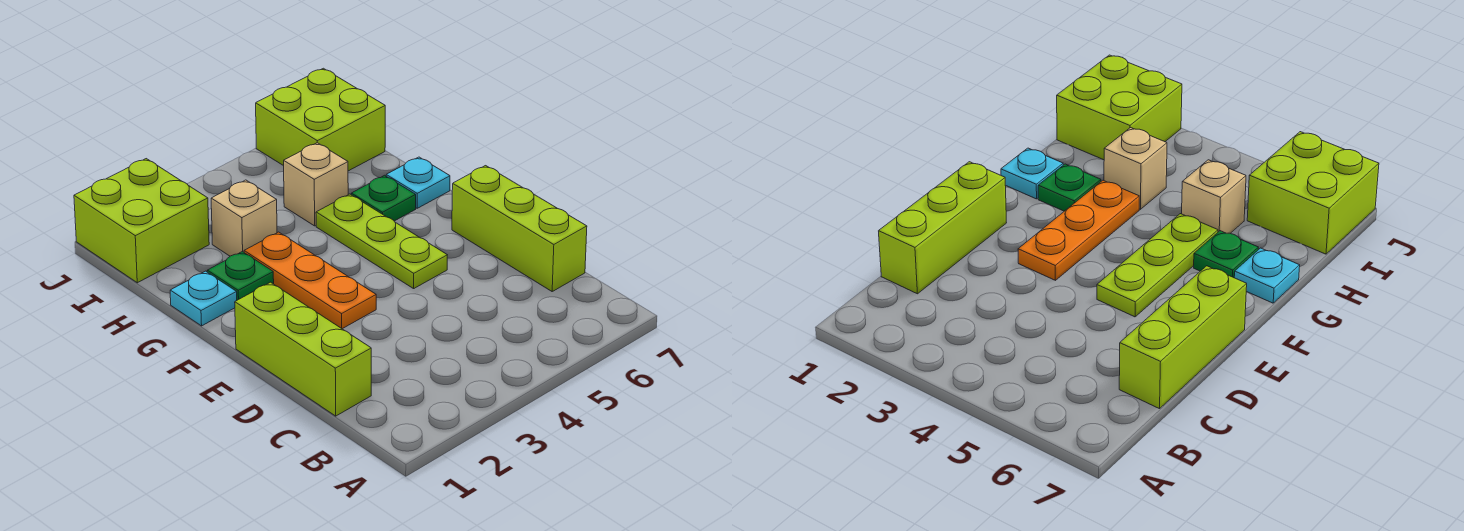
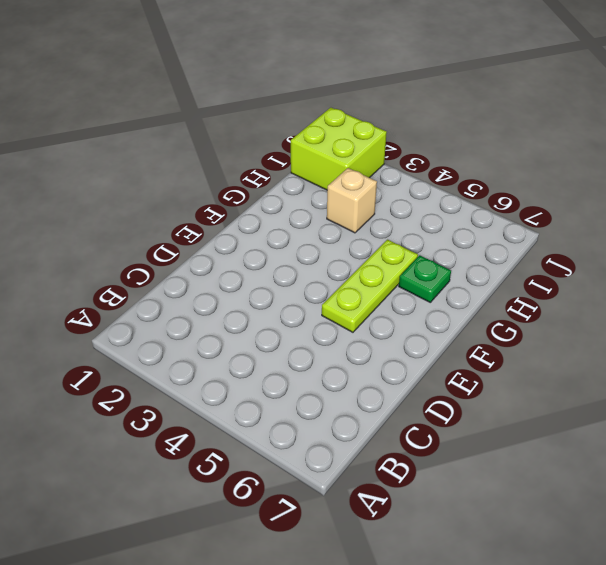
none -> lime brick C1:E1 level 1
none -> lime brick C7:E7 level 1
none -> orange plate E3:G3 level 1

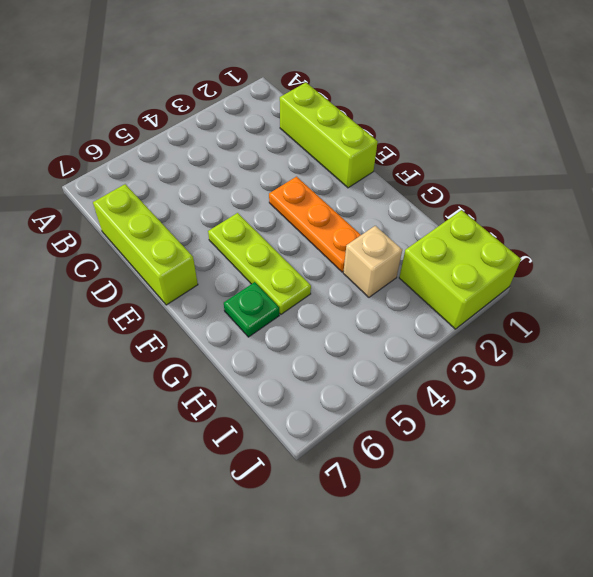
none -> cyan plate G1 level 1
none -> green plate G2 level 1
none -> cyan plate G7 level 1

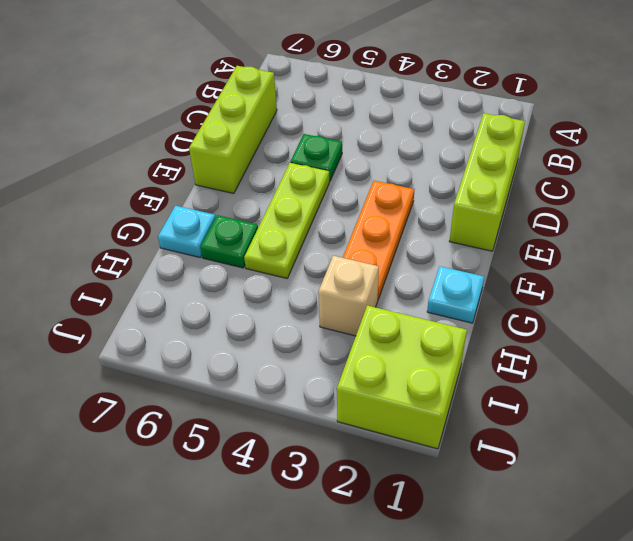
green plate D5 level 1 -> green plate G2 level 1
none -> tan brick H5 level 1
none -> lime brick I6:J7 level 1

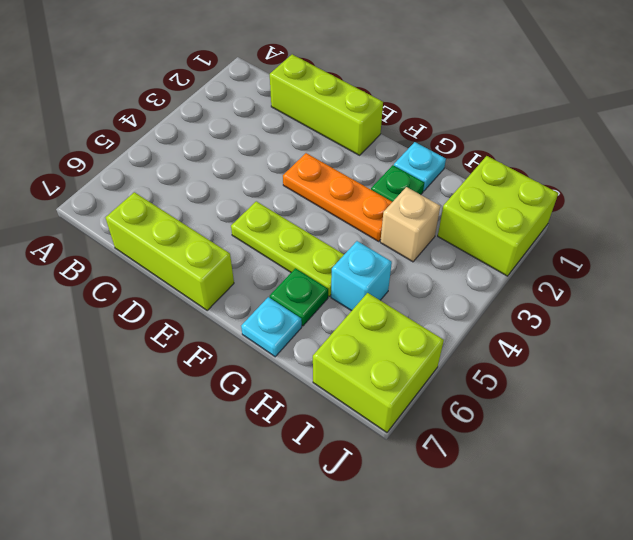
cyan brick H5 level 1 -> tan brick H5 level 1

